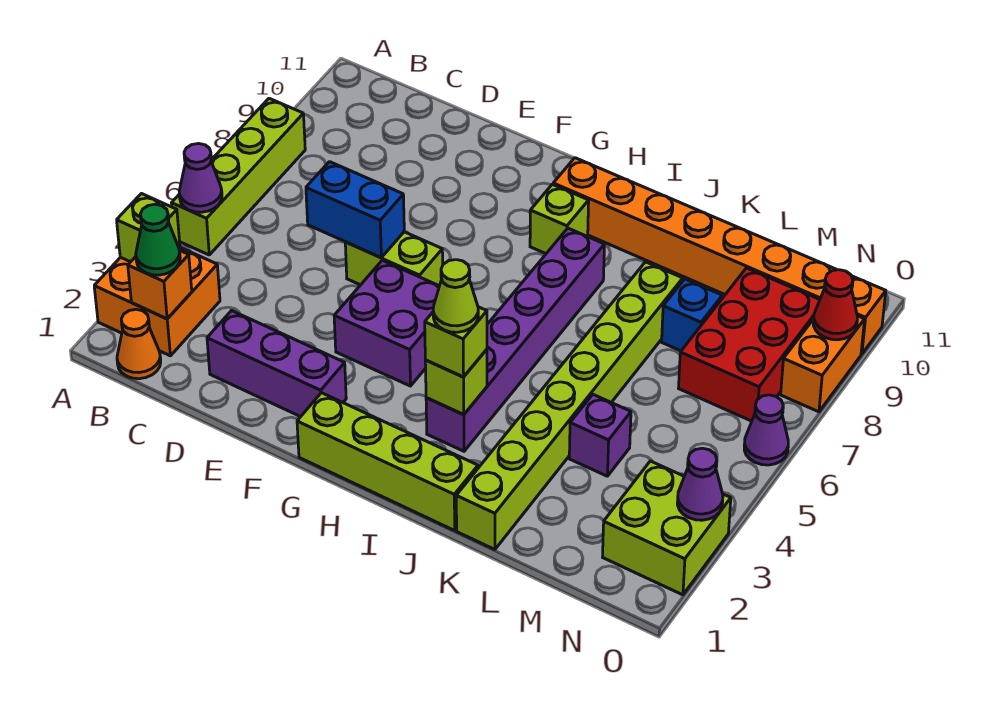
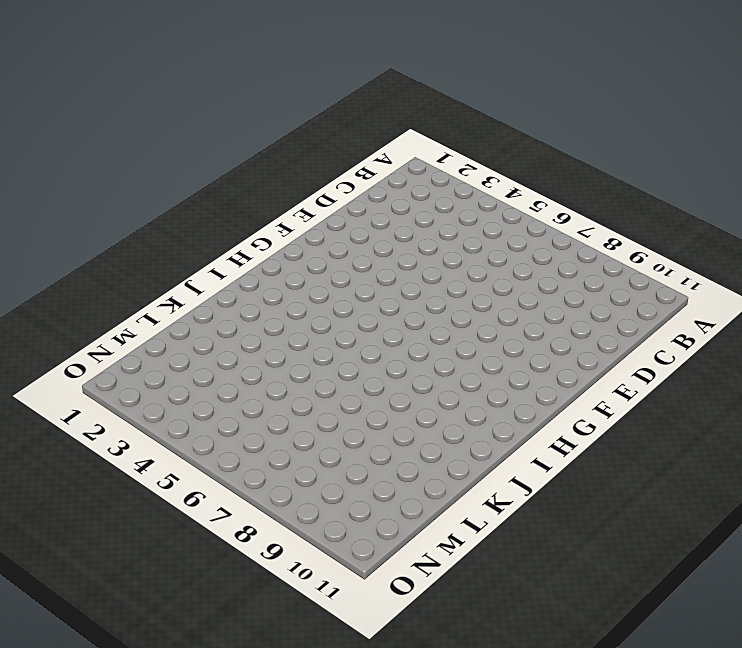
none -> orange brick A2:B3 level 1
none -> lime brick A5:A8 level 1
none -> orange cone B1 level 1

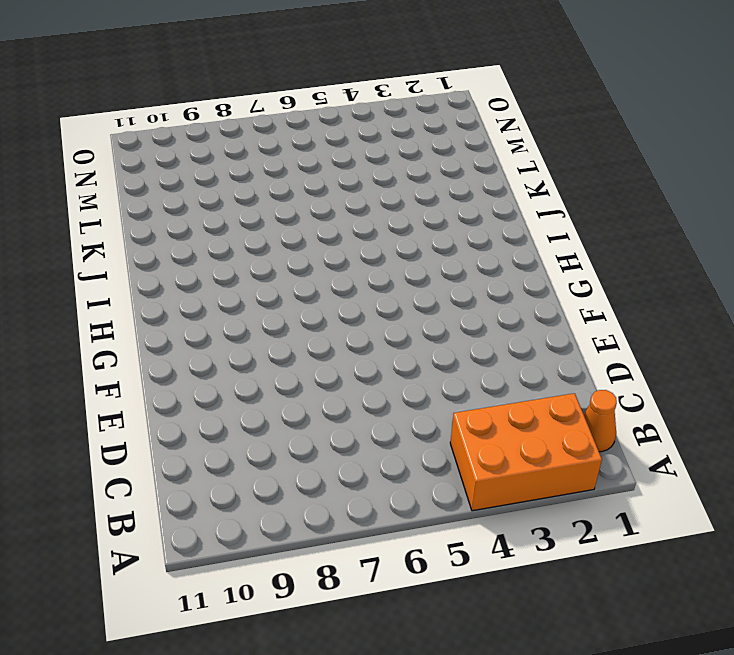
orange brick A2:B4 level 1 -> orange brick A2:B3 level 1
none -> lime brick A5:A8 level 1
none -> purple brick D2:F2 level 1
none -> lime brick E6:F6 level 1

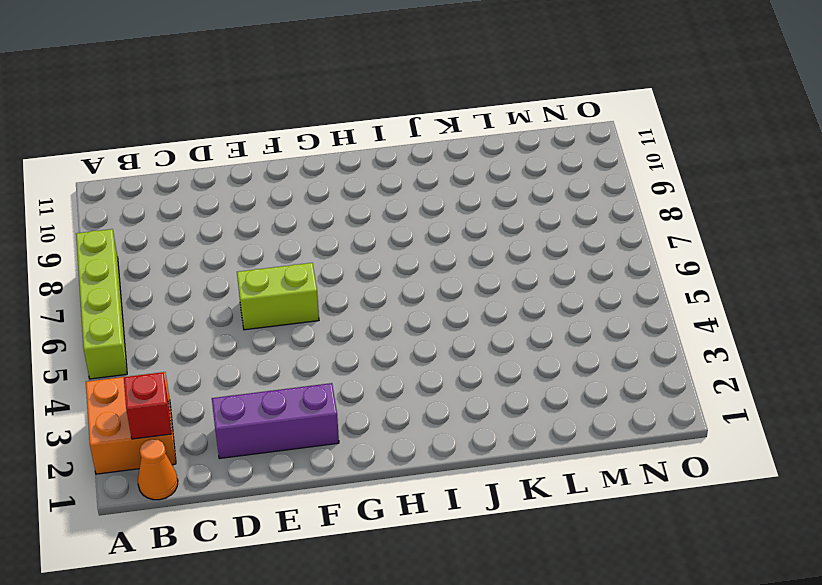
red brick B2 level 2 -> orange brick B2 level 2
none -> purple brick F4:G5 level 1
none -> lime brick G1:J1 level 1
none -> lime brick H9 level 1

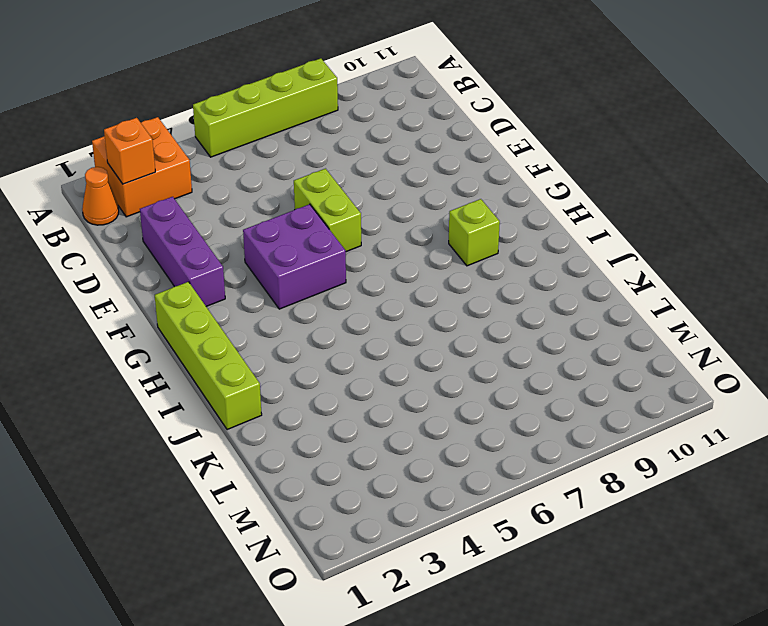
none -> orange brick H10:O10 level 1
none -> purple brick I3:I8 level 1
none -> lime brick K1:K8 level 1

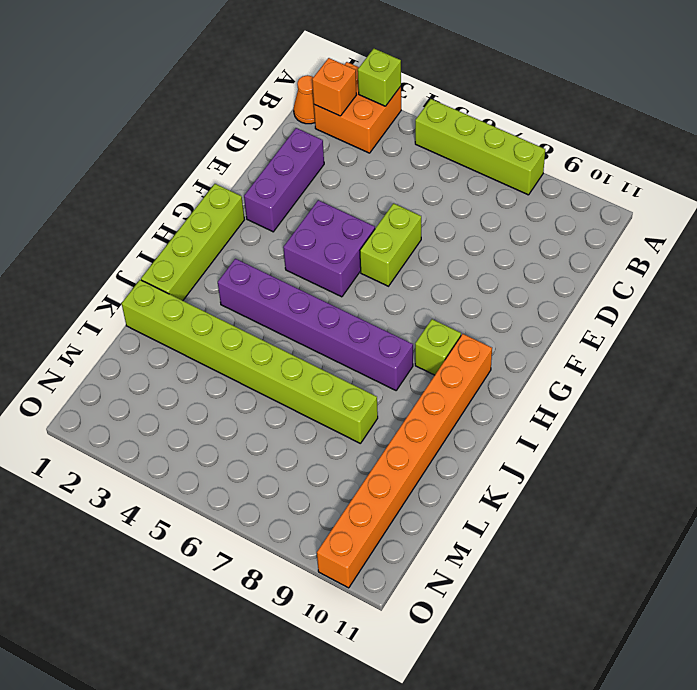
none -> purple brick L4 level 1
none -> blue brick L8 level 1
none -> red brick M7:N9 level 1

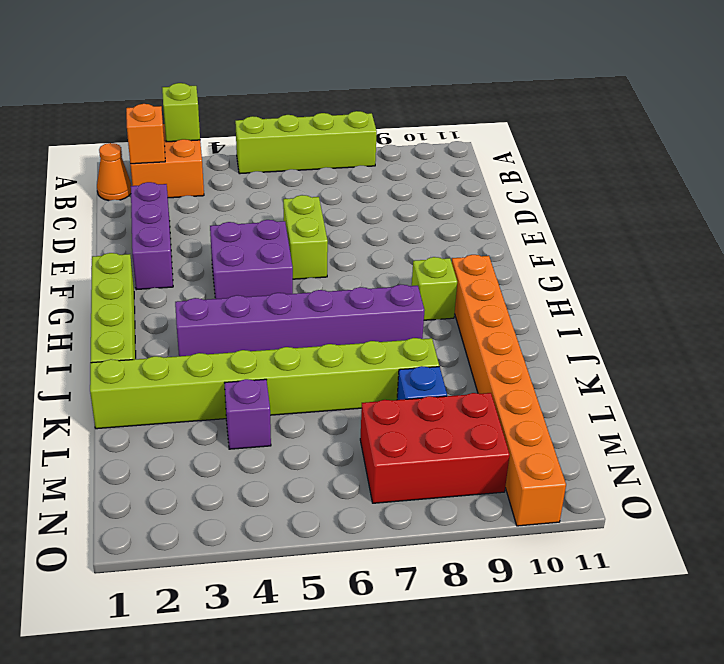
none -> lime brick N2:O3 level 1
none -> purple cone O6 level 1
none -> orange brick O8:O9 level 1

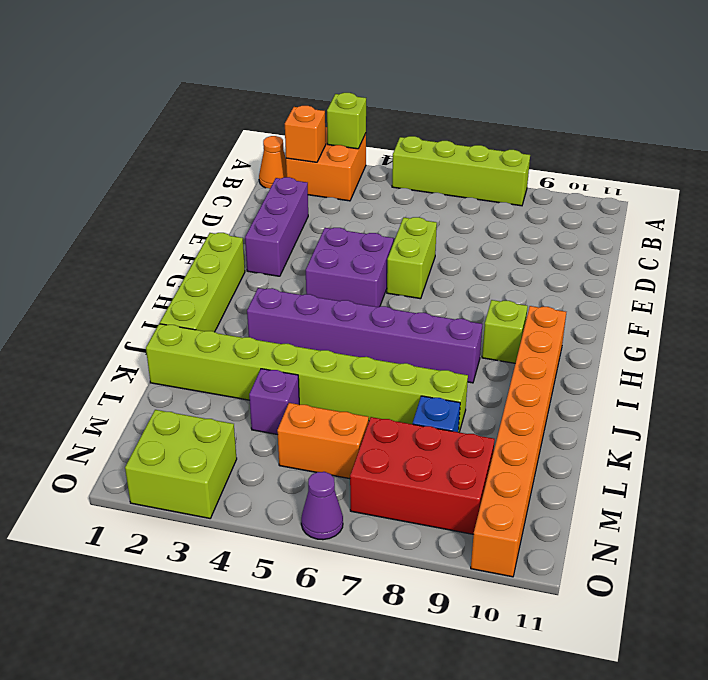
orange brick M5:M6 level 1 -> orange brick O8:O9 level 1
none -> purple cone A5 level 2
none -> blue brick D6:E6 level 2
none -> lime brick I3 level 2

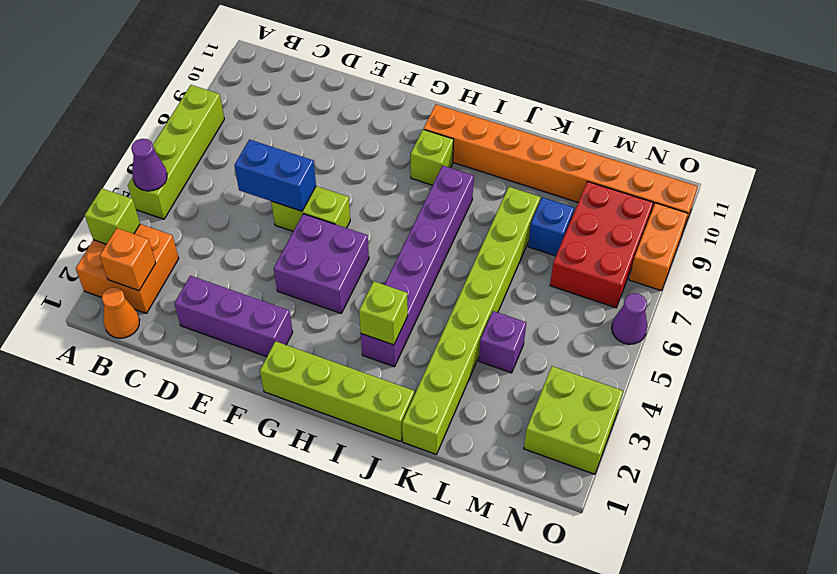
none -> purple cone O3 level 2
none -> red cone O9 level 2
none -> green cone B2 level 3

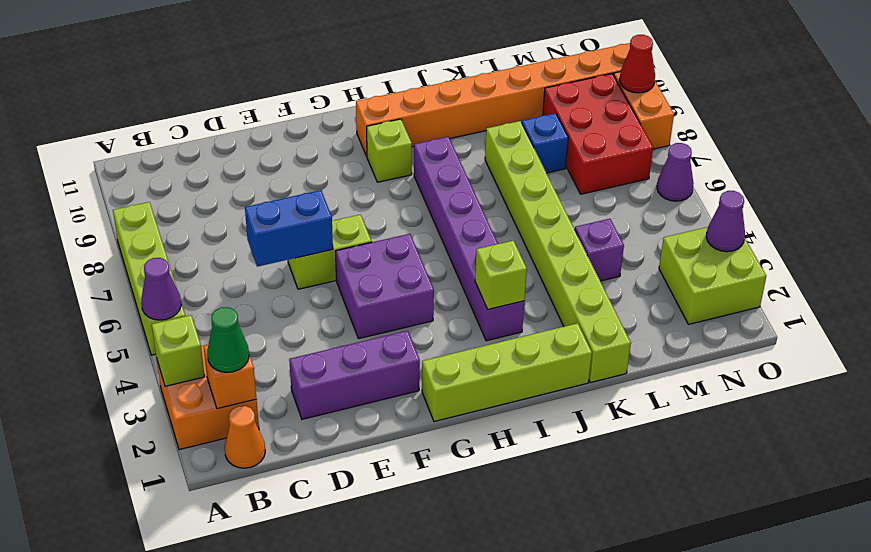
none -> lime brick I3 level 3
none -> lime cone I3 level 4

